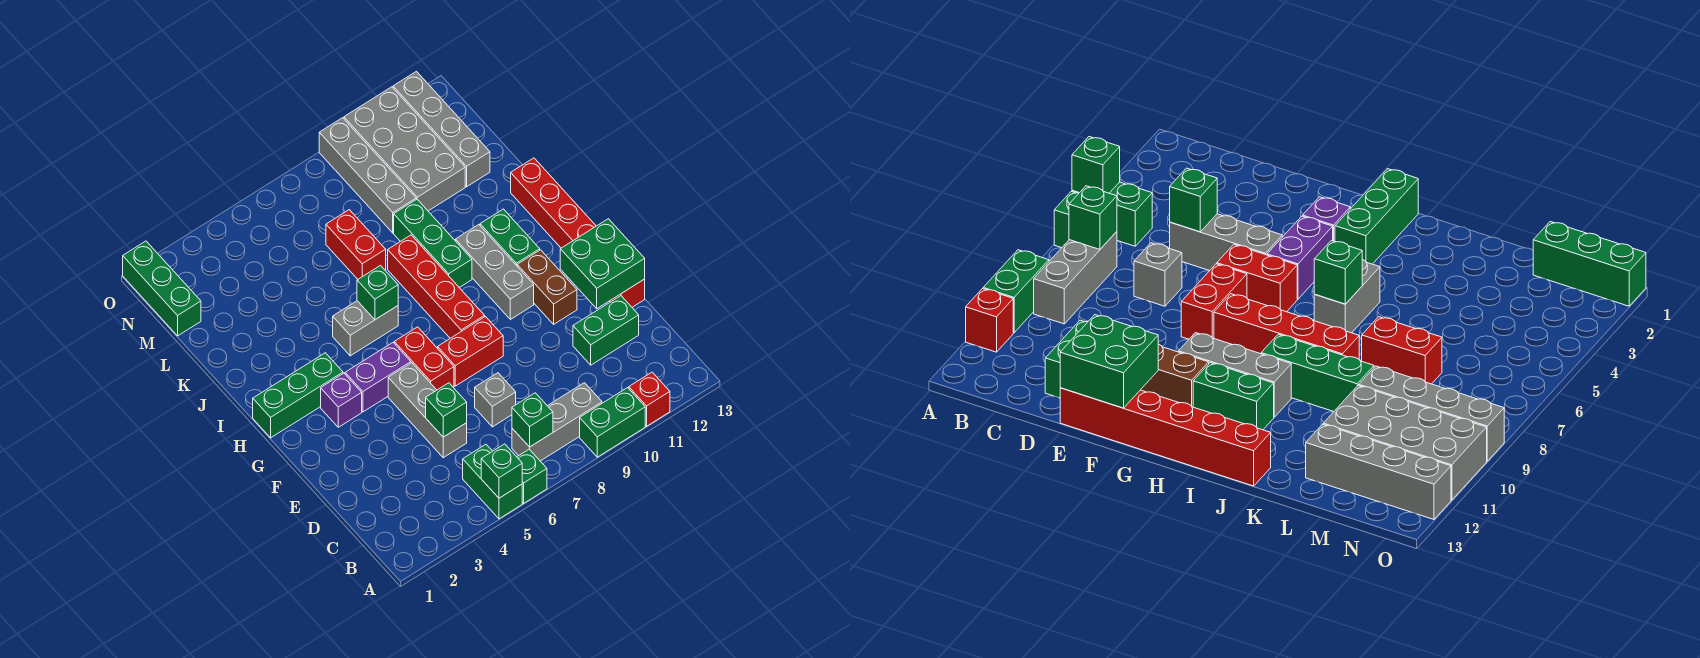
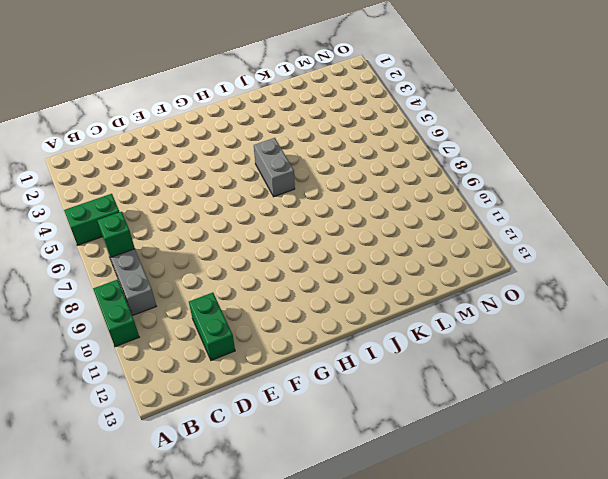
none -> green brick A6 level 1
none -> red brick A11 level 1
none -> grey brick D5:F5 level 1
none -> grey brick D7 level 1

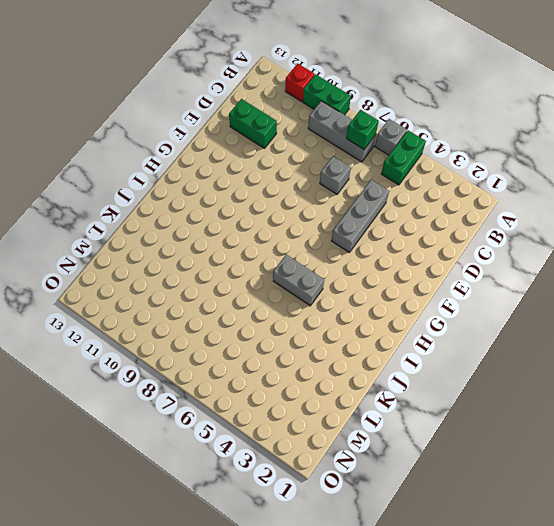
grey brick A6 level 1 -> green brick A6 level 1
none -> red brick E13:J13 level 1
none -> red brick F6:G6 level 1
none -> red brick F7:F8 level 1
none -> brown brick F11:G11 level 1

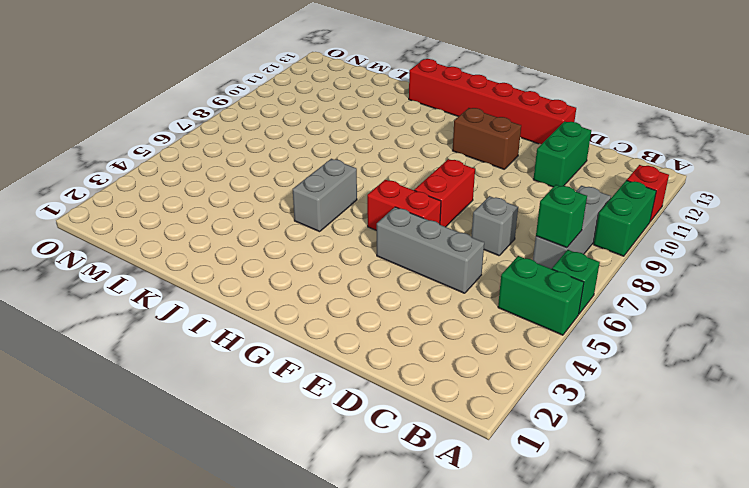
none -> purple brick G3 level 1
none -> purple brick G4:G5 level 1
none -> red brick G8:J8 level 1
none -> grey brick G10:I10 level 1

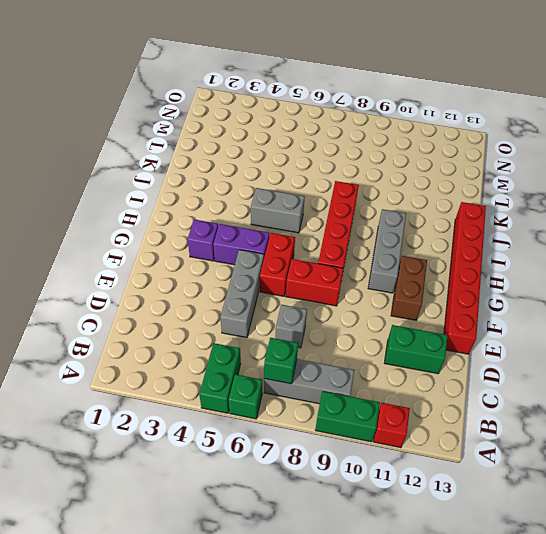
none -> green brick H1:H3 level 1
none -> green brick H11:I11 level 1
none -> green brick I9:K9 level 1
none -> red brick K7:L7 level 1

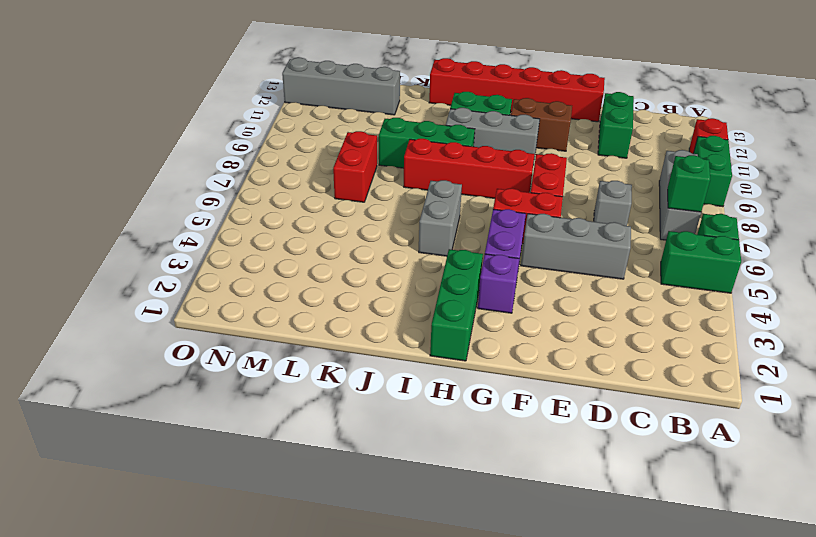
red brick L7:L8 level 1 -> red brick K7:L7 level 1
none -> grey brick L9:O9 level 1
none -> grey brick L10:O11 level 1
none -> green brick M1:O1 level 1
none -> green brick A5 level 2

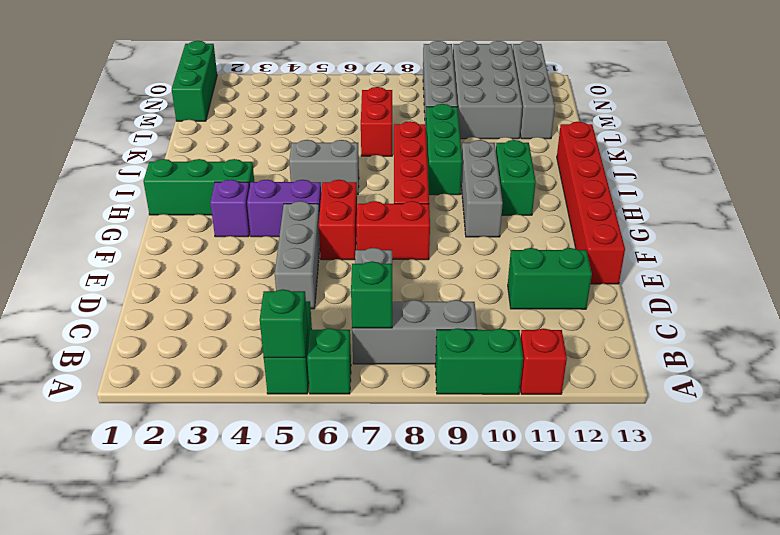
none -> brown brick F11:G11 level 1
none -> green brick D5 level 2
none -> green brick E12:F13 level 2
none -> green brick I6 level 2

